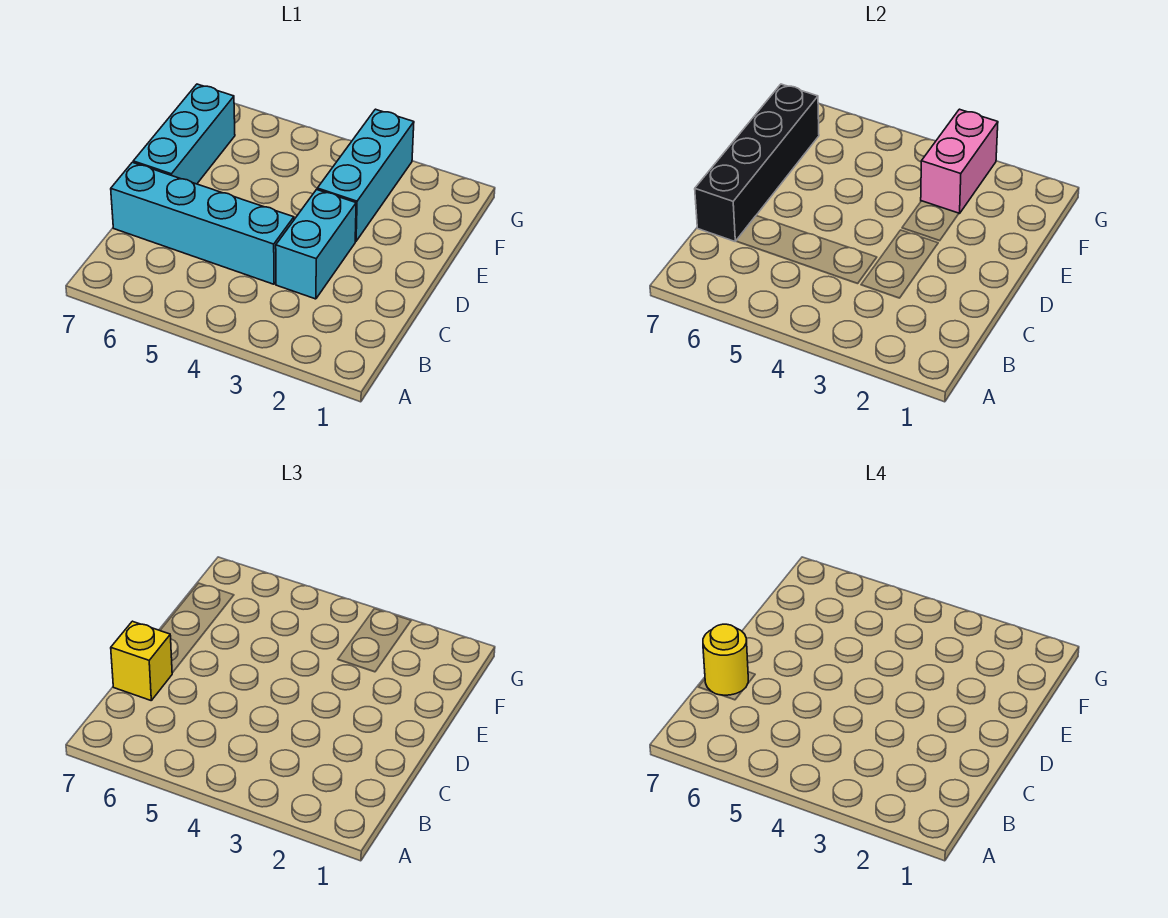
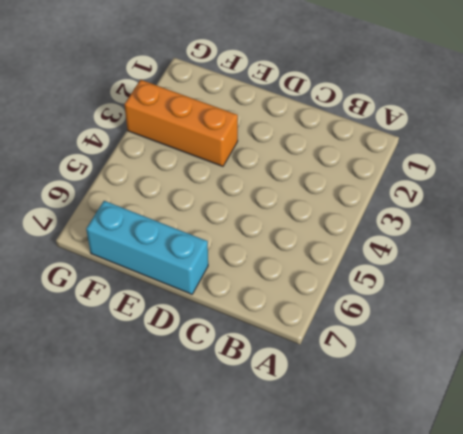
orange brick E3:G3 level 1 -> cyan brick E3:G3 level 1
none -> cyan brick C3:D3 level 1
none -> cyan brick C4:C7 level 1

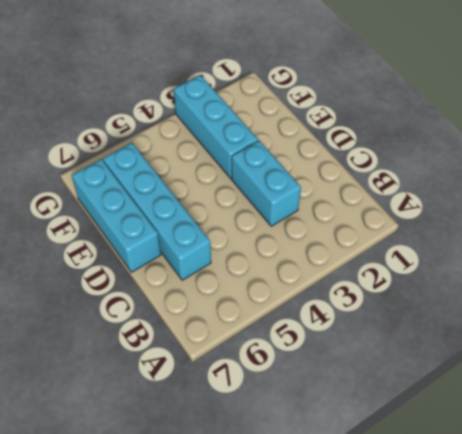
cyan brick C6:F6 level 1 -> cyan brick C4:C7 level 1
none -> black brick C7:F7 level 2
none -> pink brick F3:G3 level 2

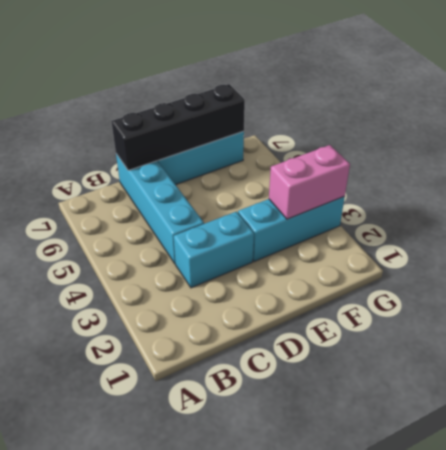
none -> yellow brick C7 level 3
none -> yellow round brick C7 level 4

